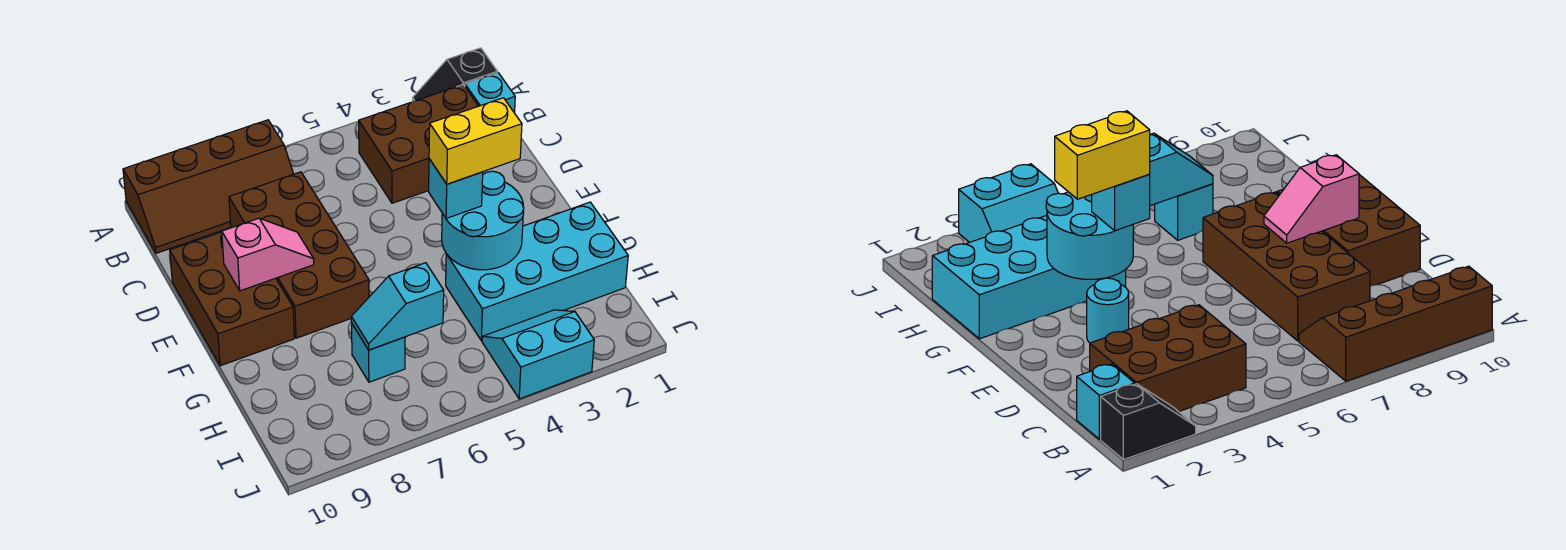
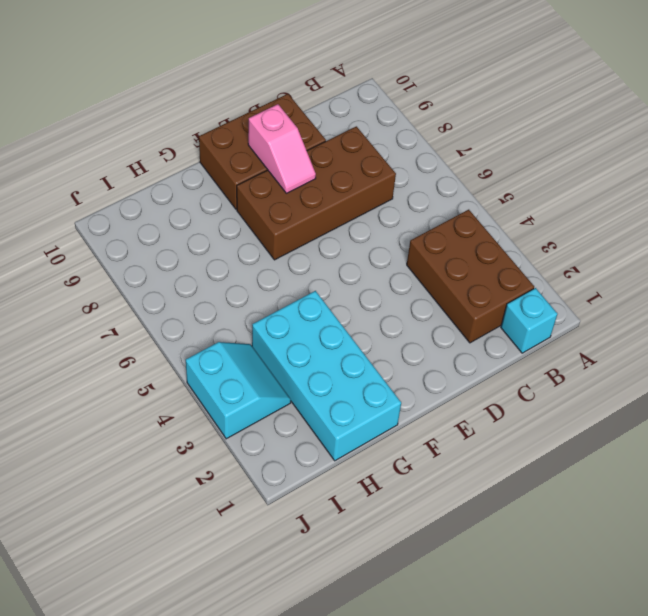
none -> black slope A1:A2 level 1 top 1
none -> brown slope A7:B10 level 1 top A
none -> cyan round brick E3 level 1

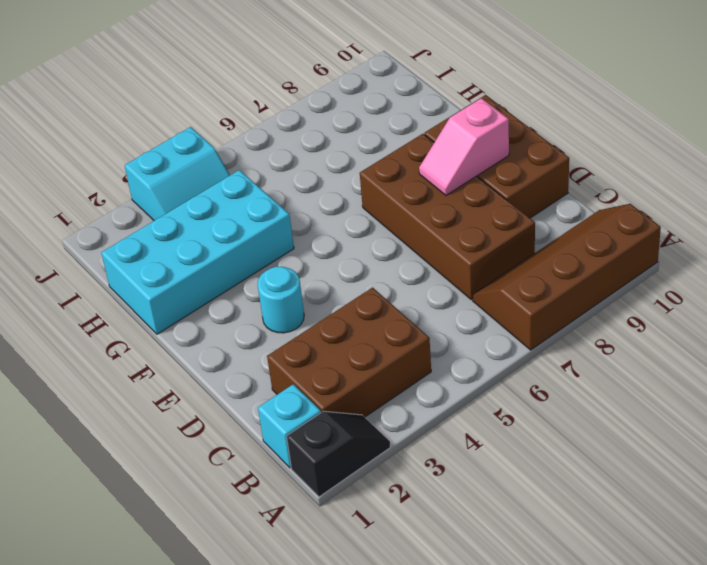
none -> cyan brick H7 level 1
none -> cyan round brick F3:G4 level 2
none -> cyan slope H6:H7 level 2 top 6

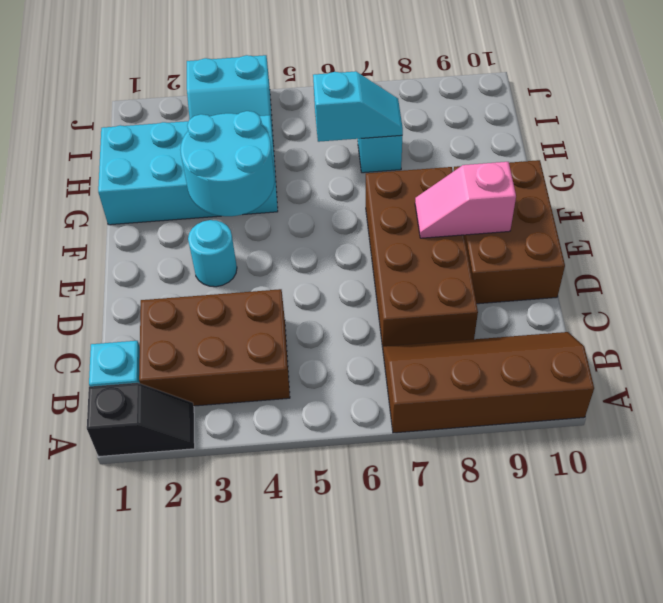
none -> cyan brick F4 level 3
none -> yellow brick F3:F4 level 4

